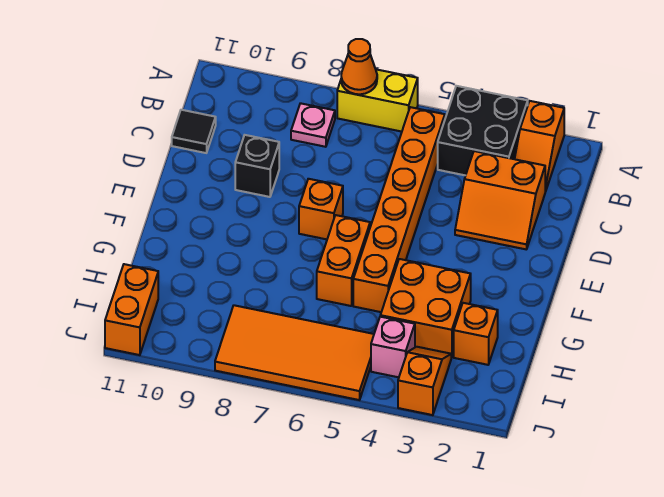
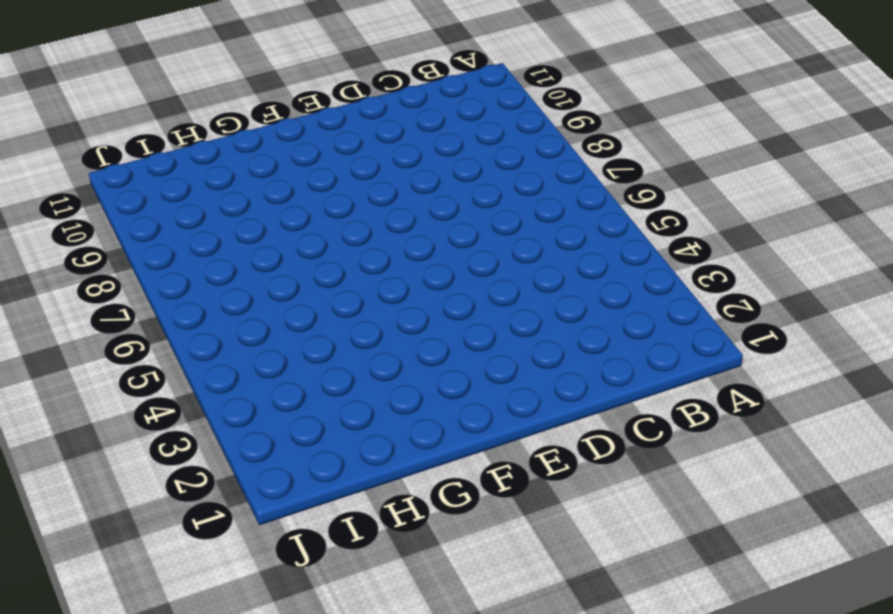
none -> orange slope A2:B2 level 1 top A
none -> black brick A3:B4 level 1
none -> yellow brick A6:A7 level 1

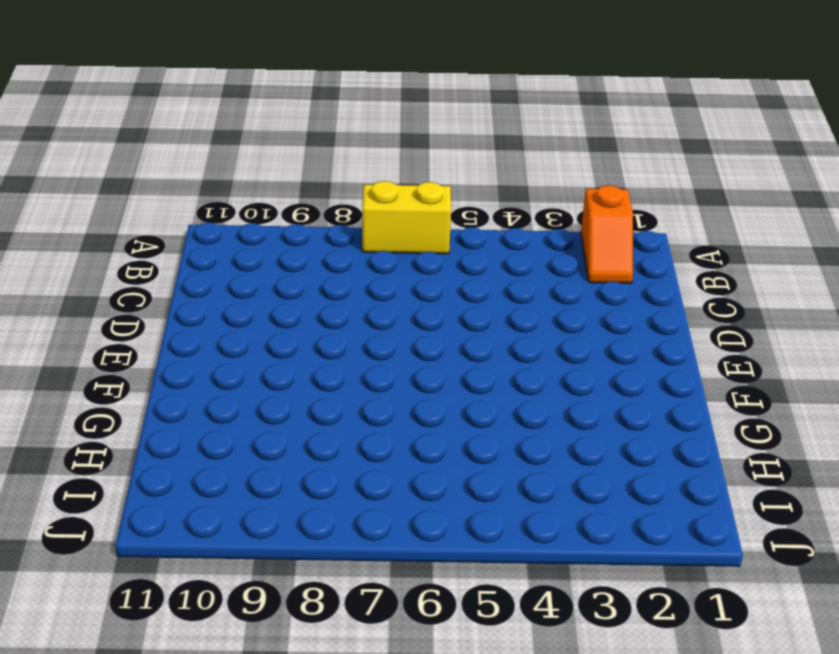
none -> black brick A3:B4 level 1
none -> orange brick B5:G5 level 1
none -> pink plate B8 level 1

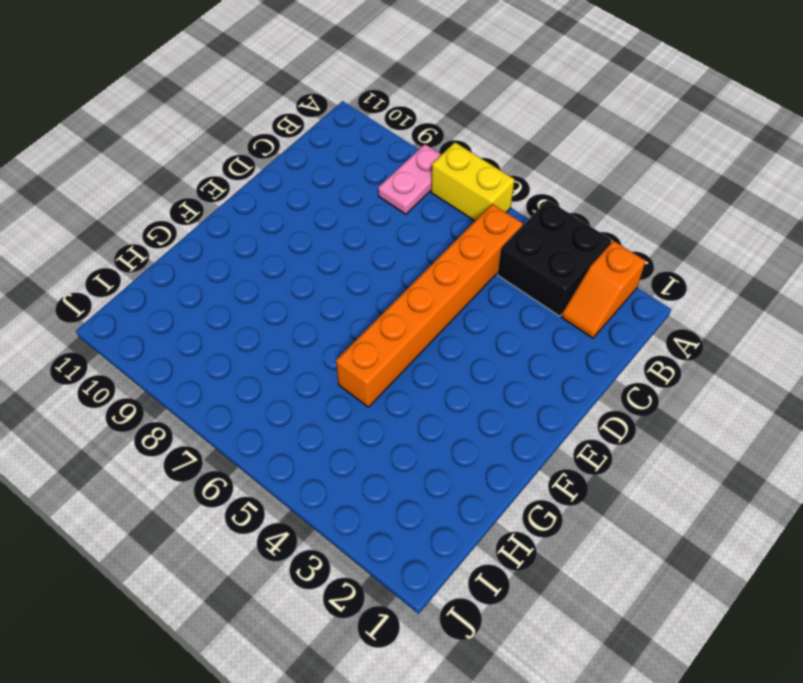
pink plate A8:B8 level 1 -> pink plate B8 level 1
none -> orange slope C2:D3 level 1 top C
none -> black tile C11 level 1
none -> black brick D9 level 1

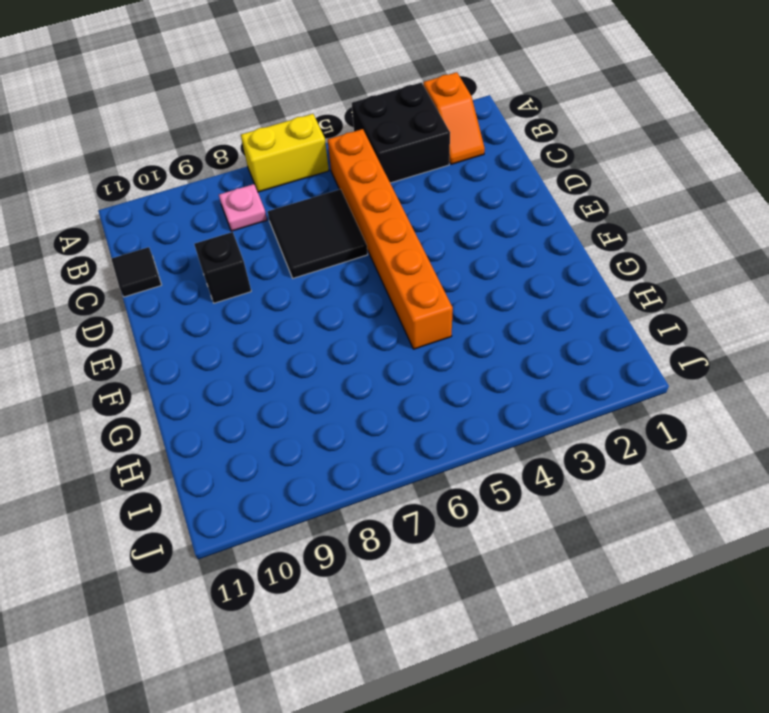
black tile C6:D7 level 1 -> none
none -> orange slope C2:D3 level 1 top C
none -> orange brick E7 level 1
none -> orange brick F6:G6 level 1

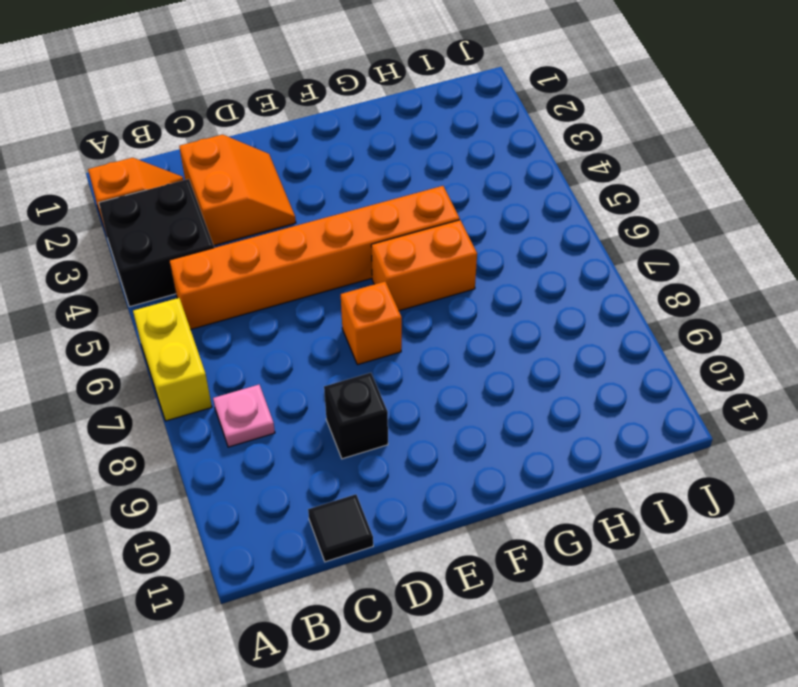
none -> orange brick G3:H4 level 1
none -> orange brick H2 level 1
none -> orange slope I3:J3 level 1 top J

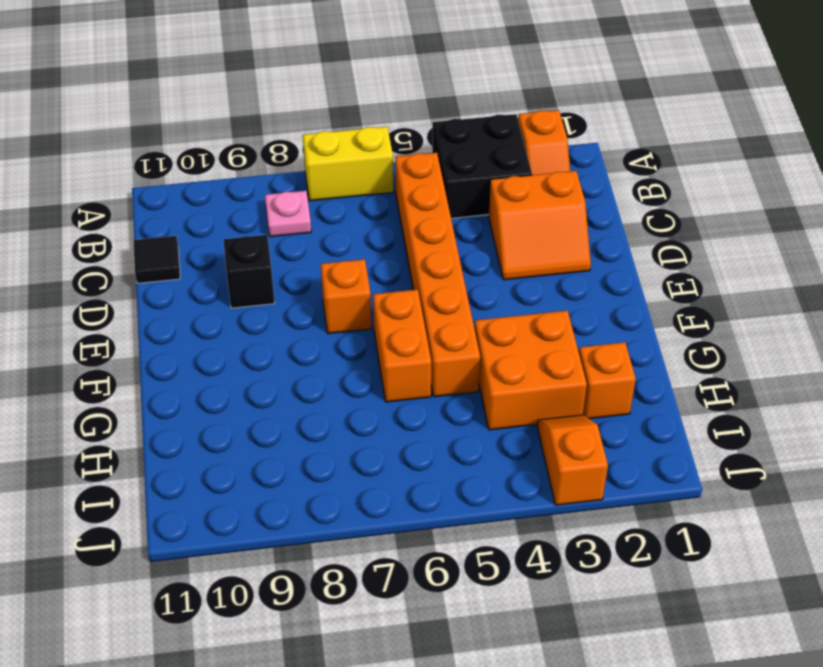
none -> pink brick I4 level 1
none -> orange tile I5:J8 level 1
none -> orange brick I11:J11 level 1

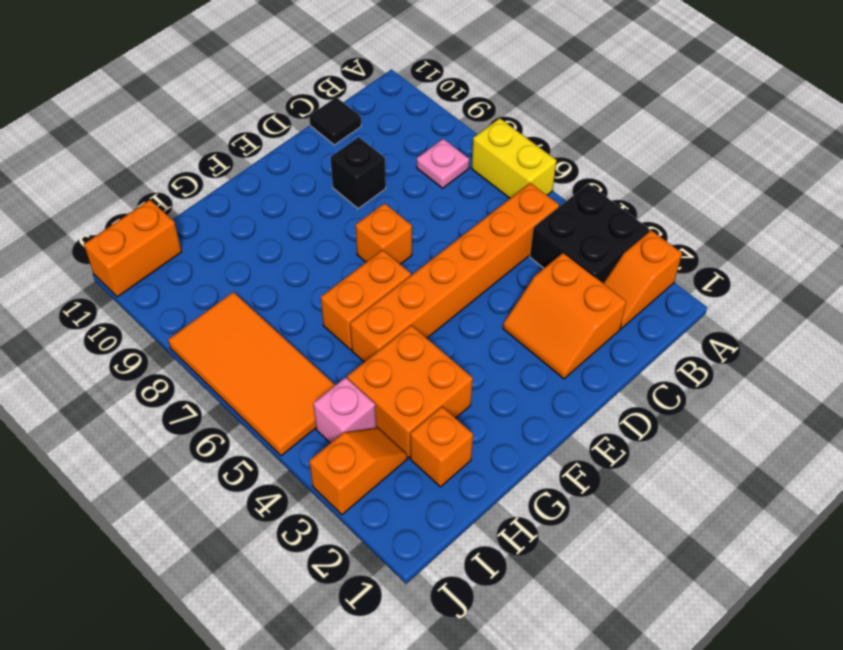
none -> orange cone A7 level 2

